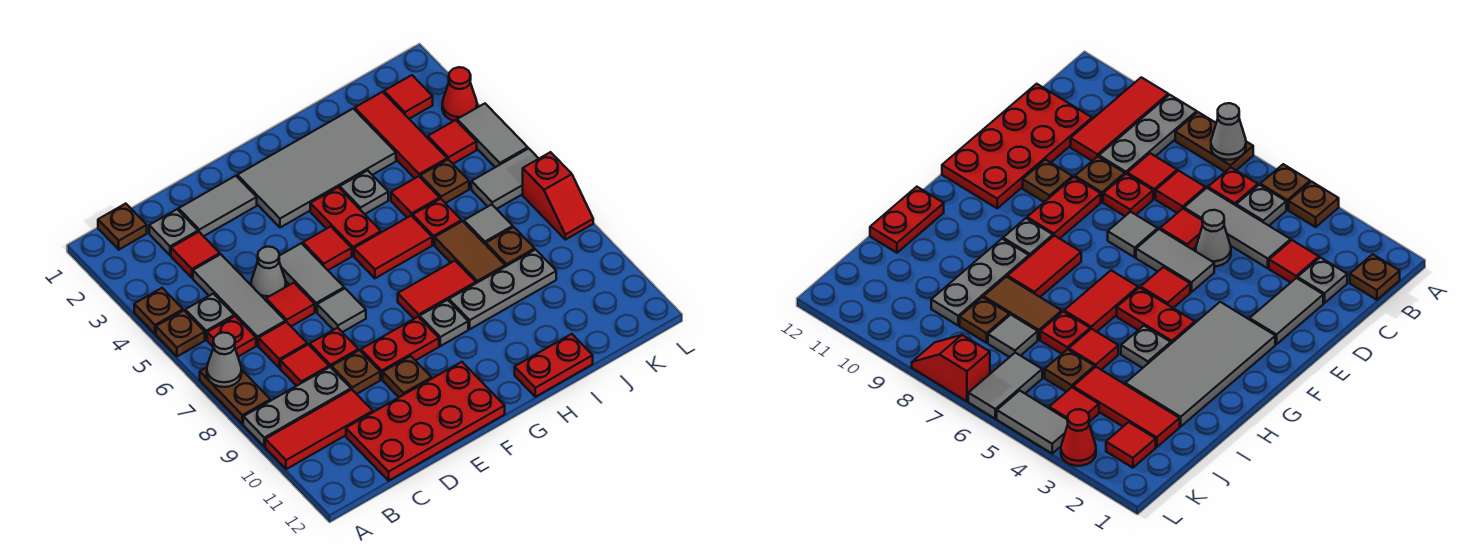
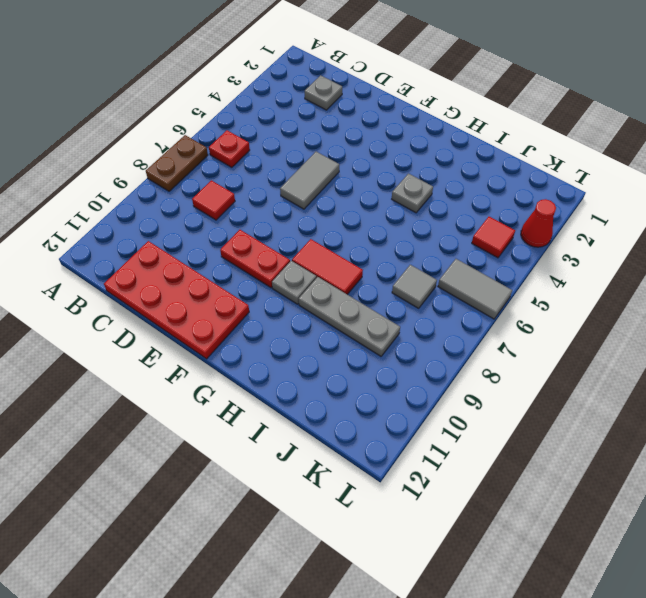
none -> brown plate A4 level 1
none -> brown plate A5 level 1
none -> grey plate A9:C9 level 1
none -> red tile A10:C10 level 1

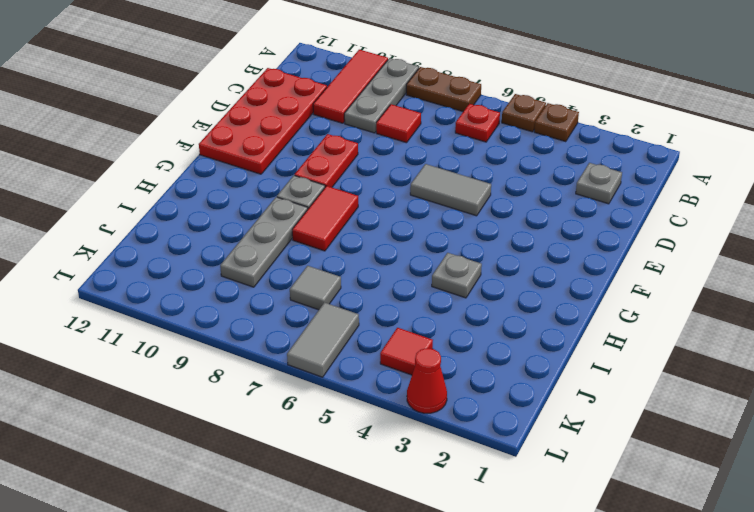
none -> brown plate B1 level 1
none -> grey plate B5 level 1
none -> red tile C3 level 1
none -> grey tile C4:C6 level 1

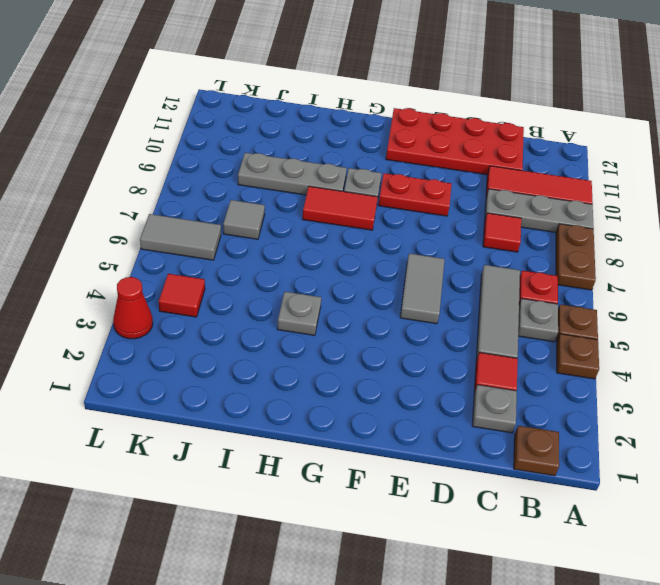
none -> red tile C7 level 1
none -> grey tile D2:E2 level 1
none -> grey cone D5 level 1
none -> red tile D6 level 1

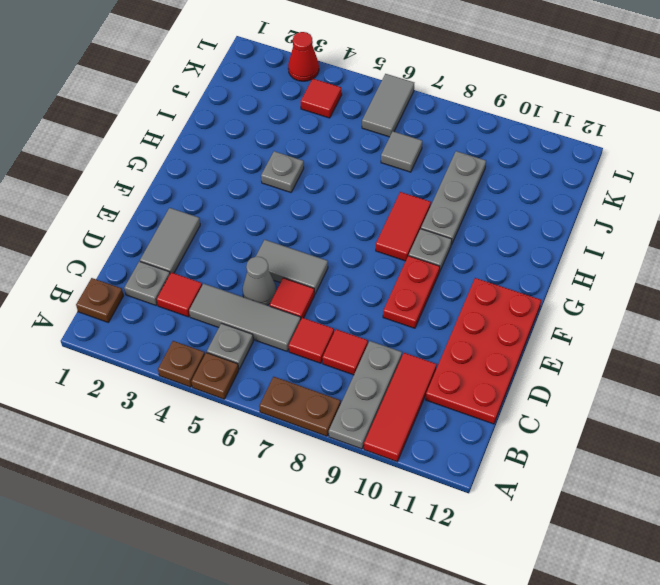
none -> red plate B6 level 1
none -> red plate D8 level 1
none -> brown plate D9 level 1
none -> grey tile E7 level 1

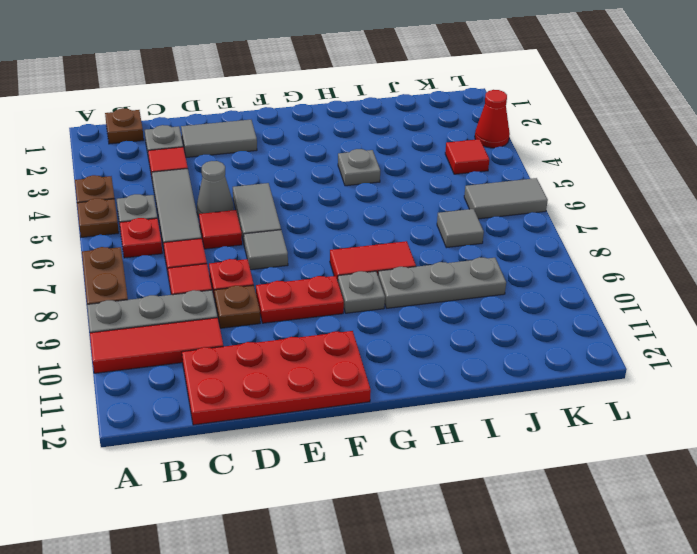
none -> brown plate E10 level 1
none -> grey tile F2:I3 level 1
none -> red tile F5 level 1
none -> red plate G4:G5 level 1

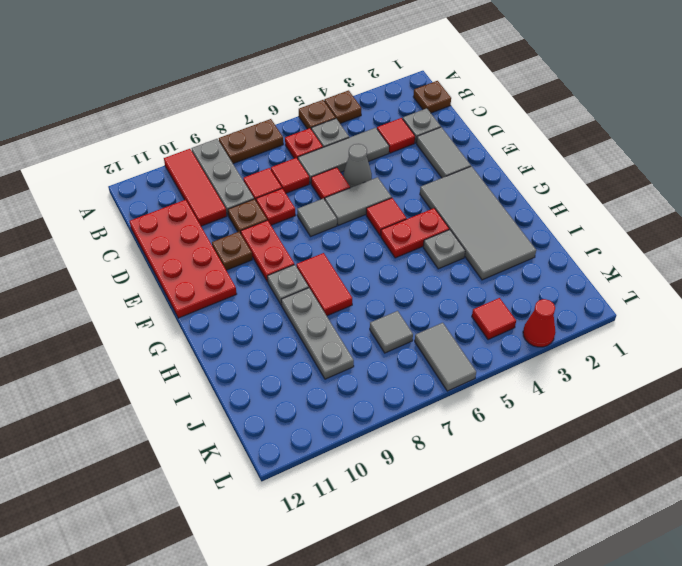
none -> red tile G6:H6 level 1
none -> red plate H12:I12 level 1
none -> red tile I5 level 1
none -> red plate I6 level 1

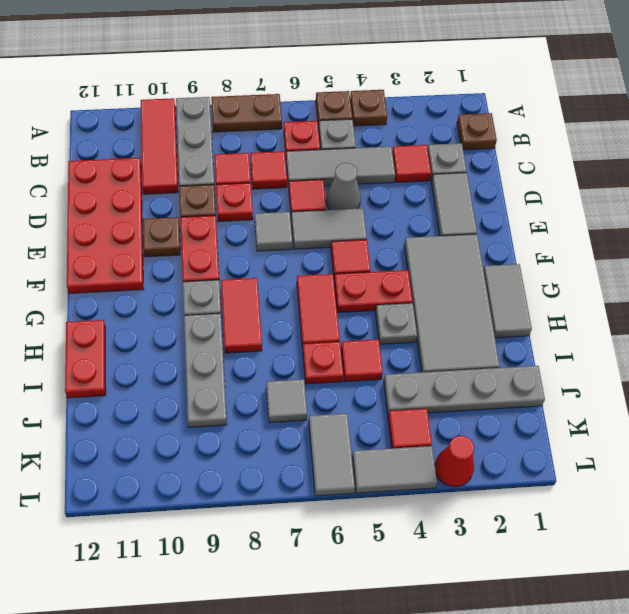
grey tile G1:H1 level 1 -> none
grey plate J1:J4 level 1 -> red tile J2:J4 level 1
none -> brown tile I7:I8 level 1
none -> brown plate J5 level 1
none -> brown plate J8 level 1
none -> red tile K2 level 1

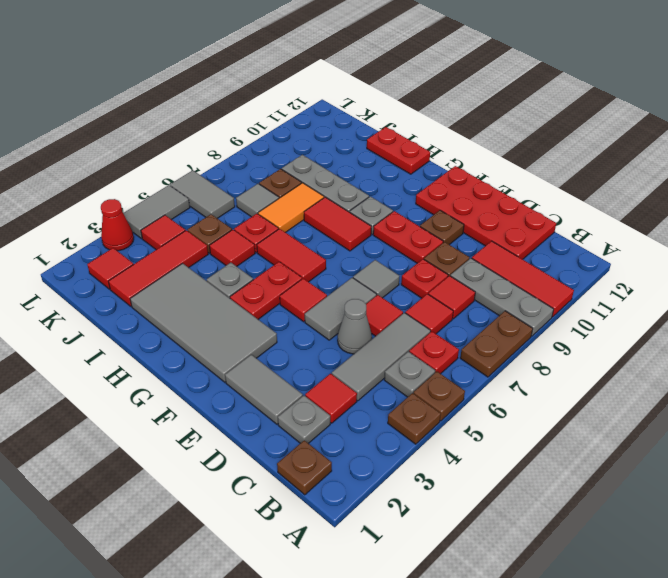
orange tile I7:I8 level 1 -> brown tile I7:I8 level 1
none -> red slope L7:L8 level 1 top 7
none -> grey cone A7 level 2

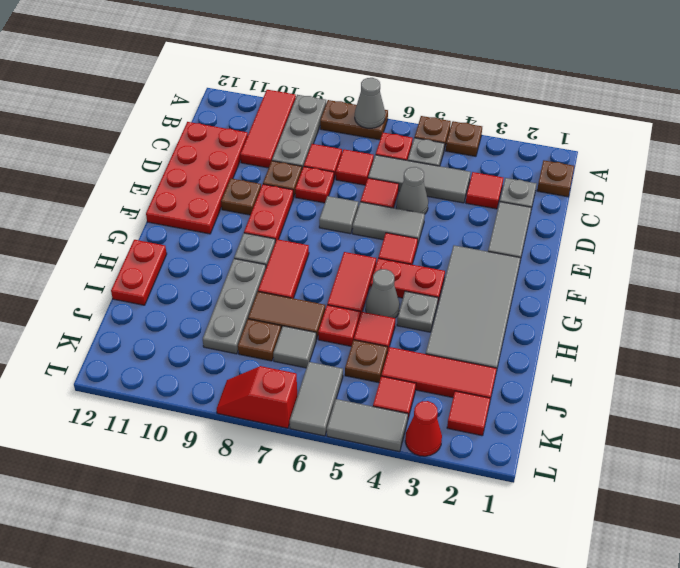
grey cone H5 level 1 -> none

